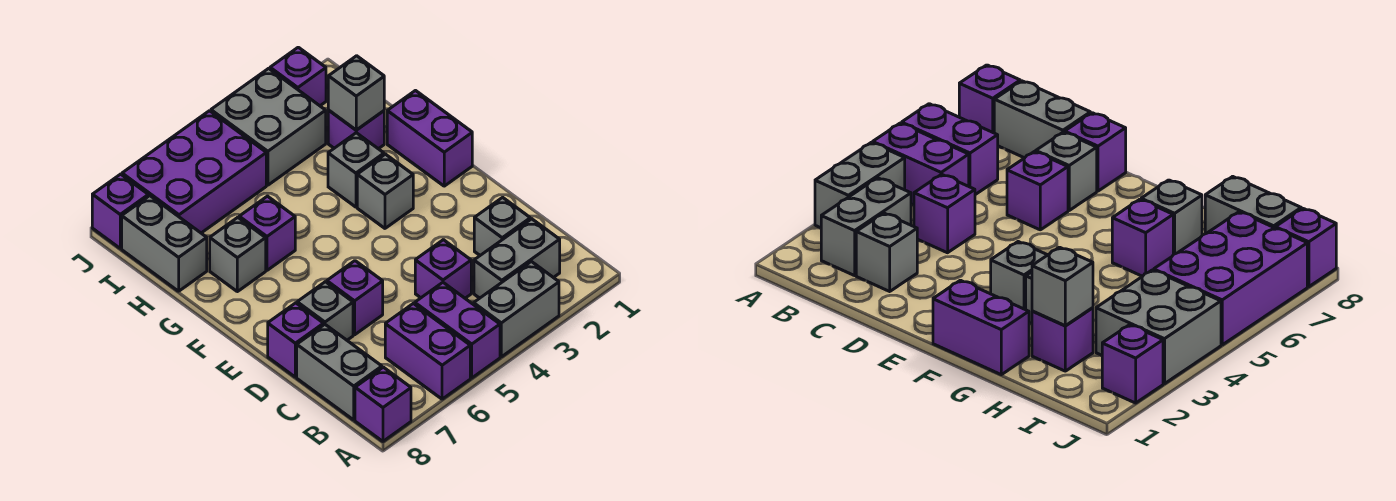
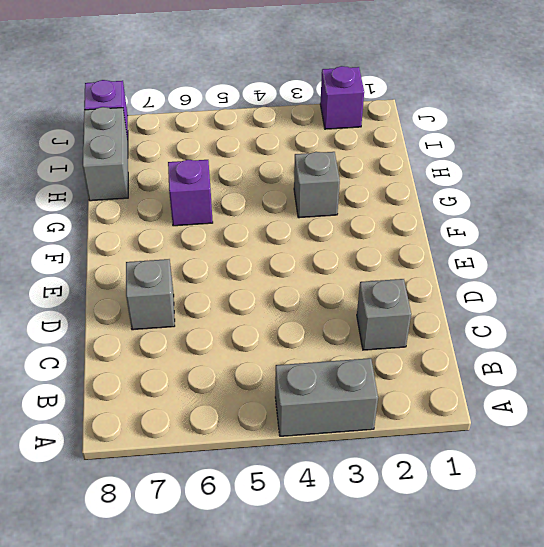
none -> purple brick A5:B5 level 1
none -> purple brick A6:B6 level 1
none -> purple brick A8 level 1

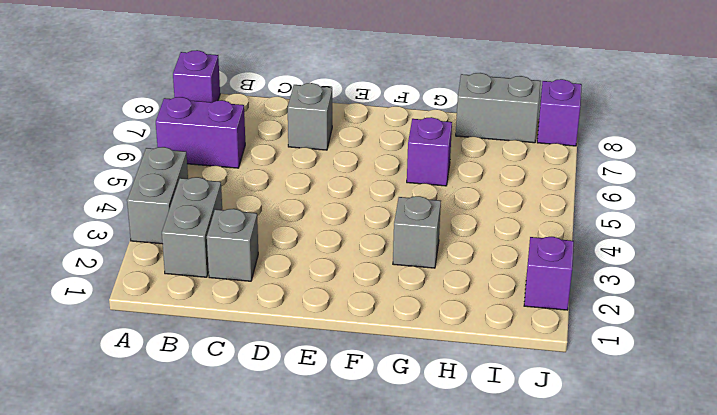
none -> purple brick A5:B5 level 1
none -> grey brick B8:C8 level 1
none -> purple brick C4 level 1

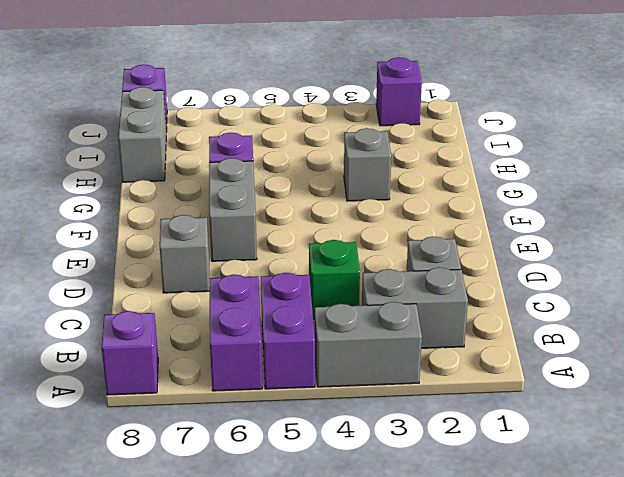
green brick C4 level 1 -> purple brick C4 level 1
grey brick E6:F6 level 1 -> grey brick B8:C8 level 1
none -> purple brick D6 level 1
none -> purple brick D8 level 1
none -> purple brick F1:G1 level 1

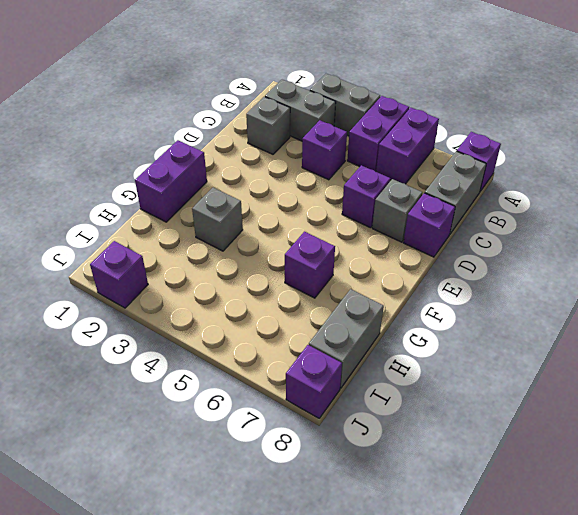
none -> grey brick F3 level 1
none -> grey brick G7 level 1
none -> purple brick H2 level 1

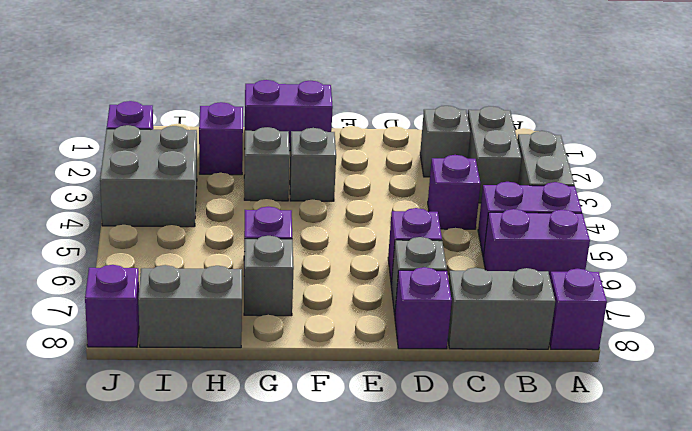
none -> purple brick I5:J7 level 1
none -> grey brick H2 level 2

